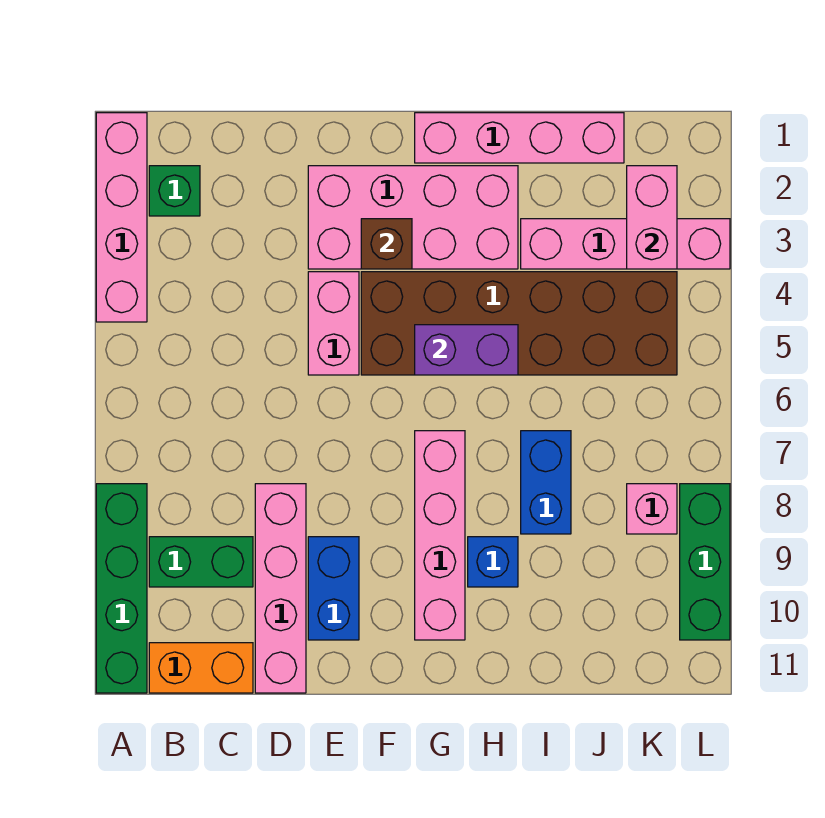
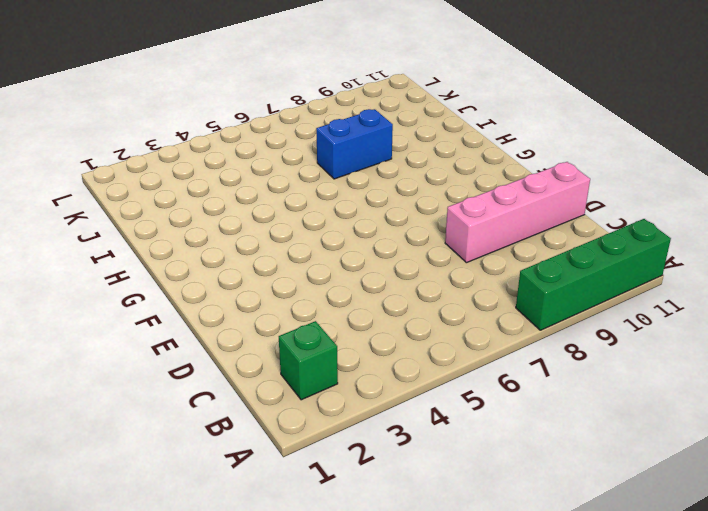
none -> pink brick A1:A4 level 1
none -> green brick B9:C9 level 1
none -> orange brick B11:C11 level 1

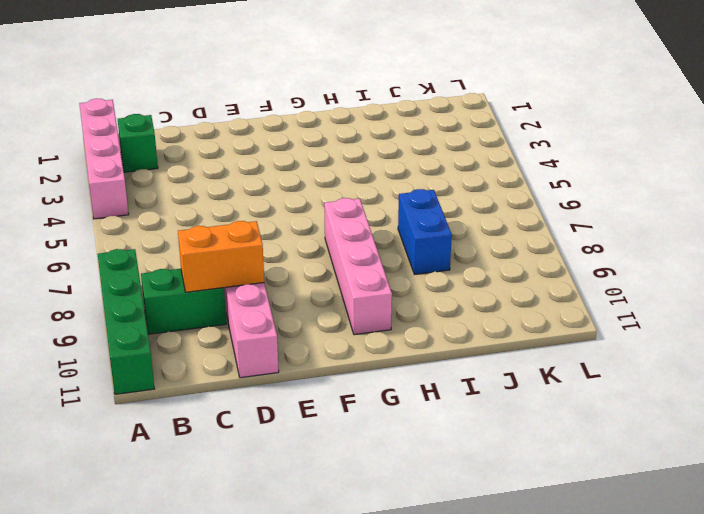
orange brick C9:D9 level 2 -> orange brick B11:C11 level 1
none -> pink brick E2:H3 level 1
none -> pink brick E4:E5 level 1
none -> blue brick E9:E10 level 1

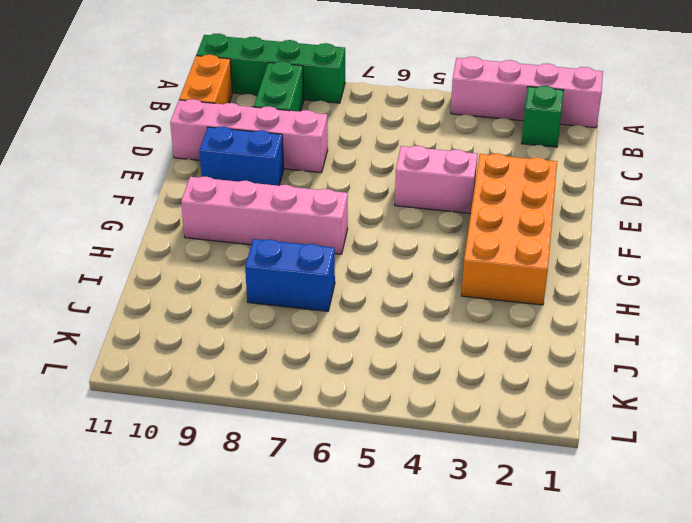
orange brick E2:H3 level 1 -> pink brick E2:H3 level 1
none -> brown brick F4:K5 level 1
none -> pink brick G1:J1 level 1
none -> blue brick H9 level 1

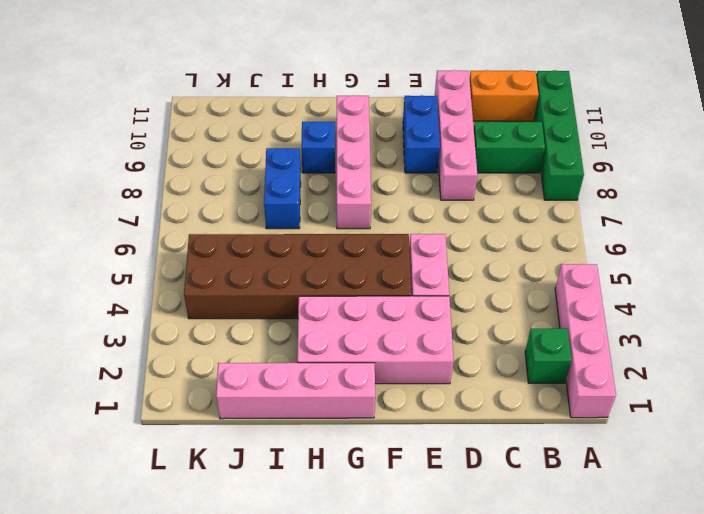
none -> pink brick I3:L3 level 1
none -> pink brick K8 level 1
none -> green brick L8:L10 level 1

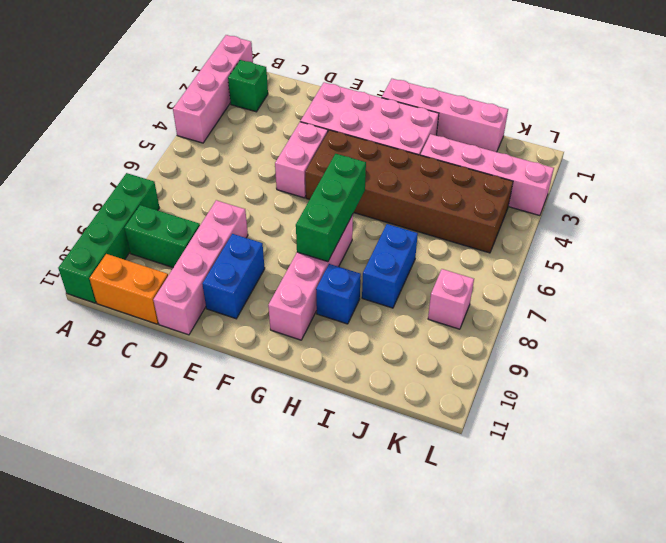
green brick G6:G8 level 2 -> green brick L8:L10 level 1
none -> brown brick F3 level 2
none -> purple brick G5:H5 level 2
none -> pink brick K2:K3 level 2

